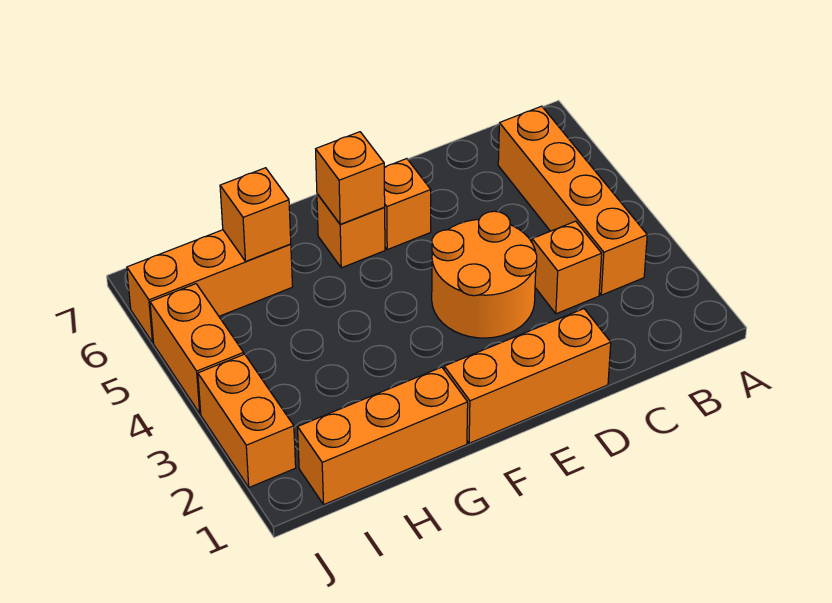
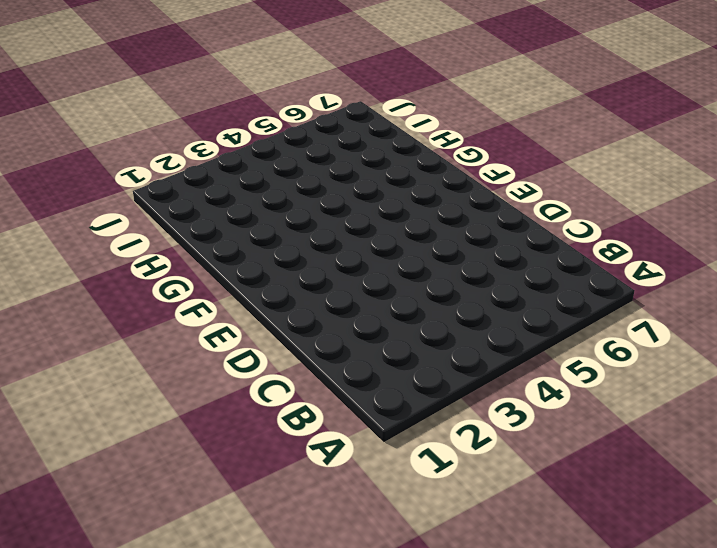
none -> orange brick B3:B6 level 1
none -> orange brick C3 level 1
none -> orange brick D1:F1 level 1

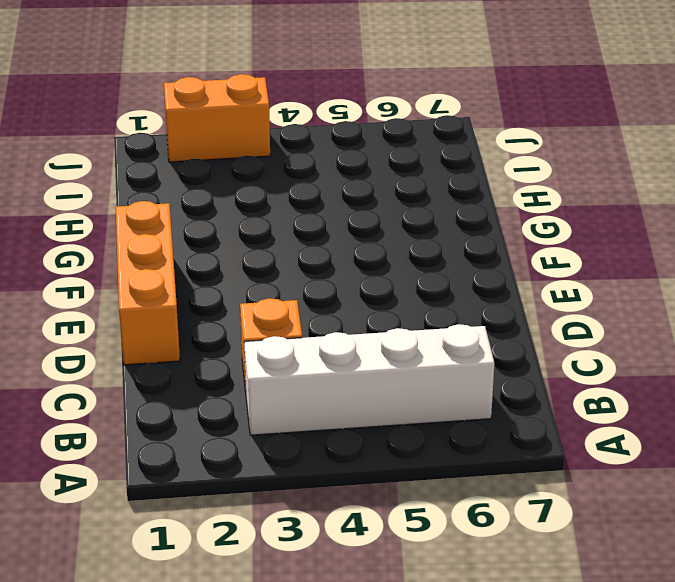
white brick B3:B6 level 1 -> orange brick B3:B6 level 1
none -> orange round brick D3:E4 level 1
none -> orange brick E6 level 1
none -> orange brick F6 level 1

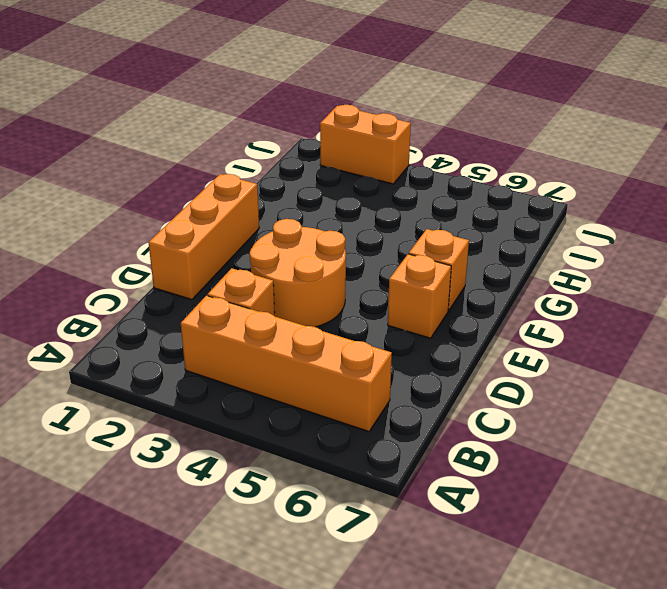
none -> orange brick G1:I1 level 1
none -> orange brick H6:J6 level 1
none -> orange brick J4:J5 level 1

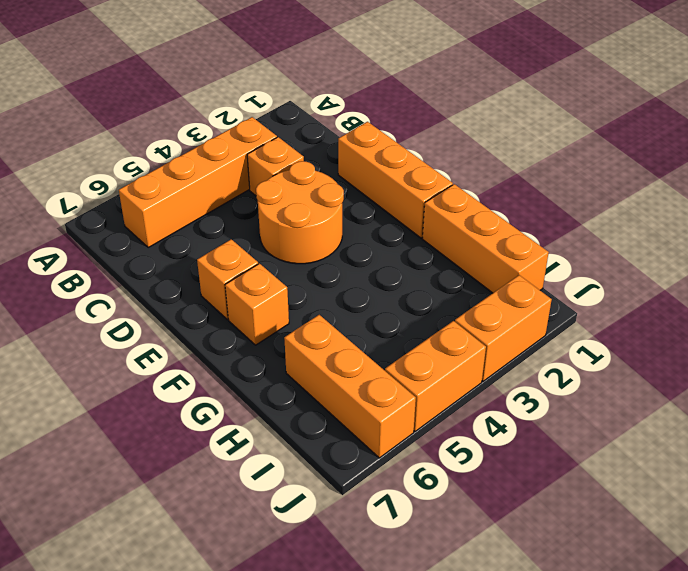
none -> orange brick F6 level 2
none -> orange brick H6 level 2

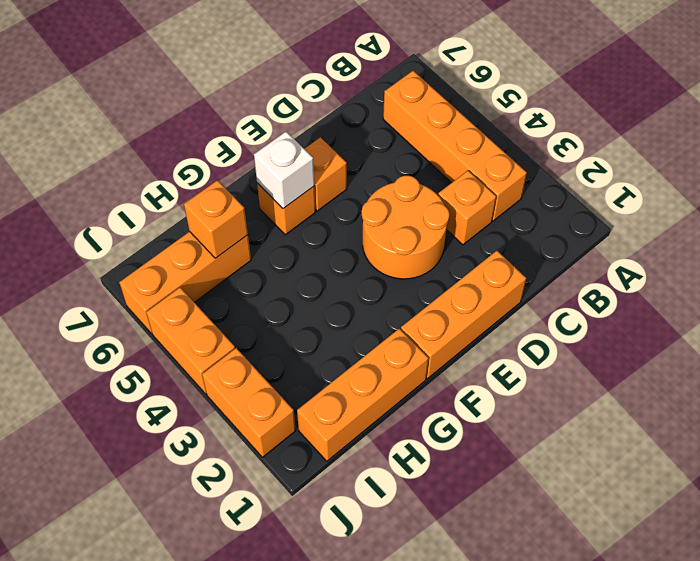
white brick F6 level 2 -> orange brick F6 level 2

